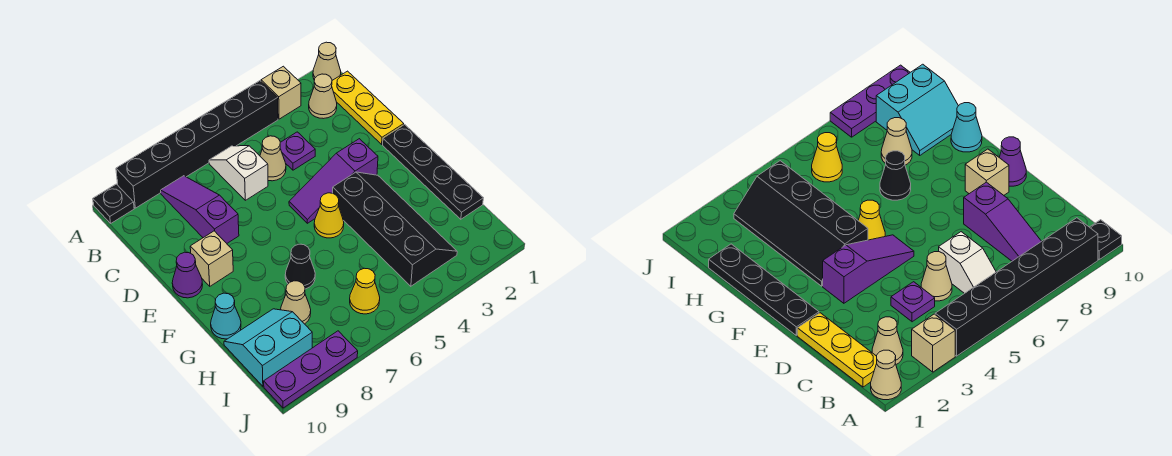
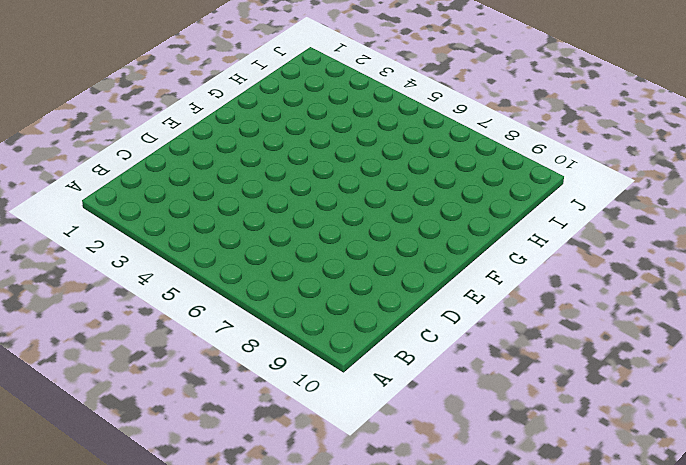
none -> tan cone A1 level 1
none -> tan brick A3 level 1
none -> black brick A4:A9 level 1

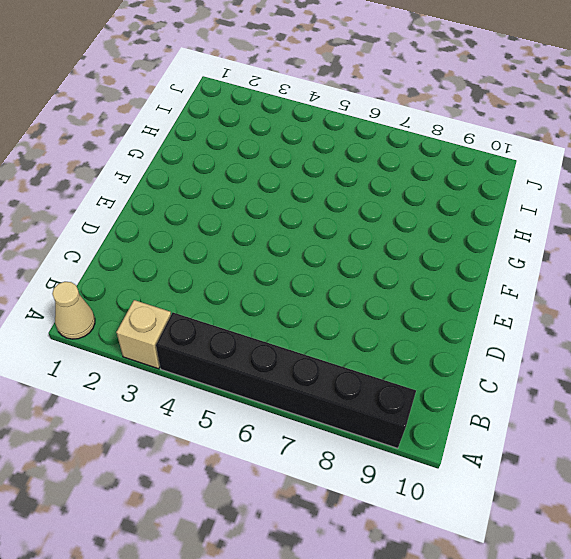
none -> black plate A10 level 1
none -> yellow plate B1:D1 level 1
none -> tan cone B2 level 1

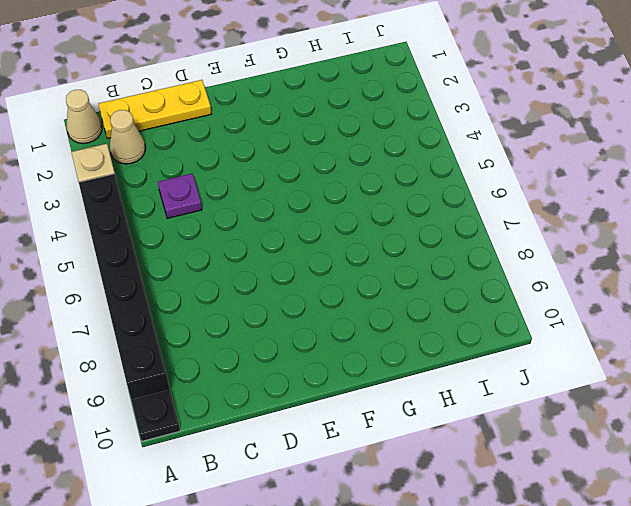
none -> white slope B6:C6 level 1 top C
none -> purple slope B8:D8 level 1 top D
none -> tan cone C5 level 1

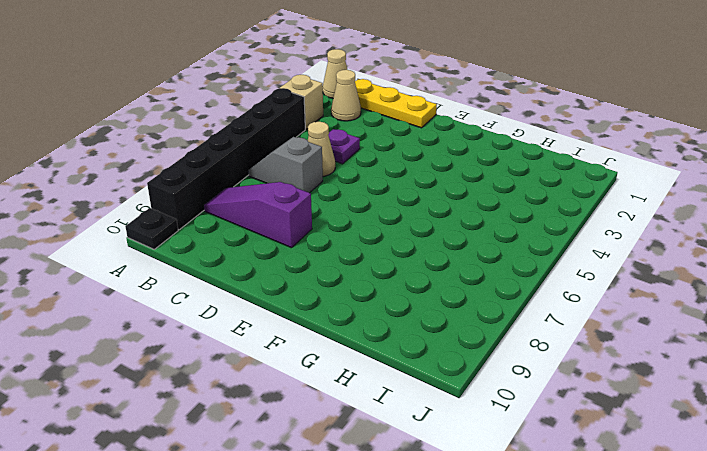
grey slope B6:C6 level 1 top C -> white slope B6:C6 level 1 top C
none -> black plate E1:H1 level 1
none -> purple slope E3:E5 level 1 top 3
none -> tan brick E9 level 1

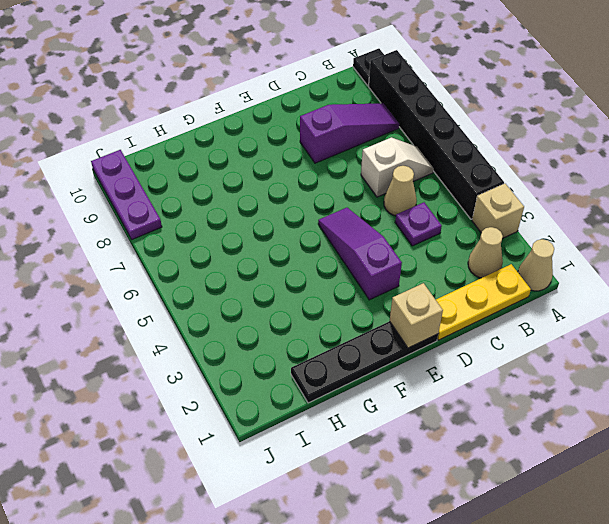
tan brick E1 level 2 -> tan brick E9 level 1
none -> purple cone E10 level 1
none -> black slope F3:I4 level 1 top 4
none -> yellow cone F5 level 1

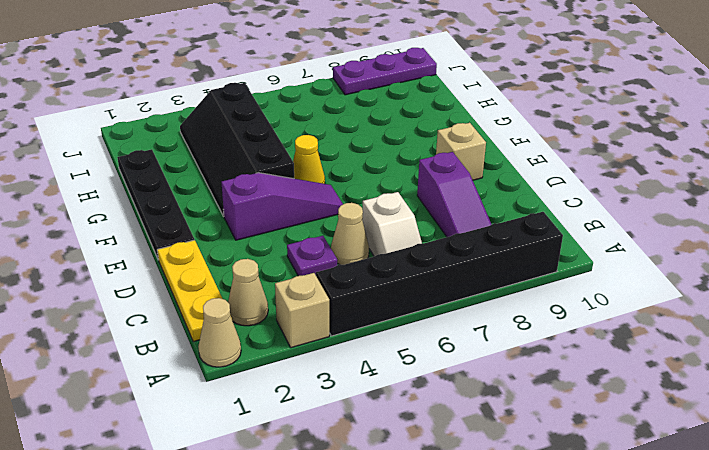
none -> black plate A10 level 1
none -> purple cone E10 level 1
none -> black cone G7 level 1

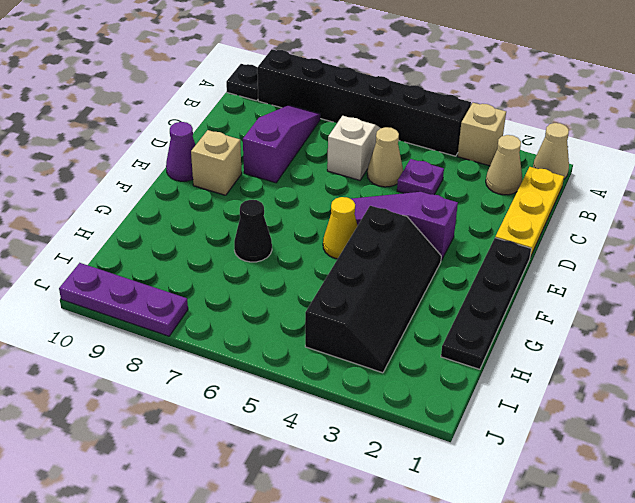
none -> cyan cone G10 level 1
none -> tan cone H8 level 1
none -> cyan slope H9:I10 level 1 top I

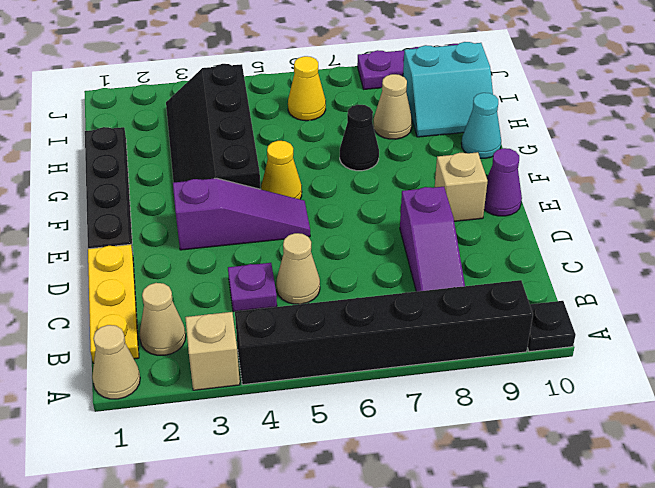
none -> white slope B6:C6 level 1 top C

